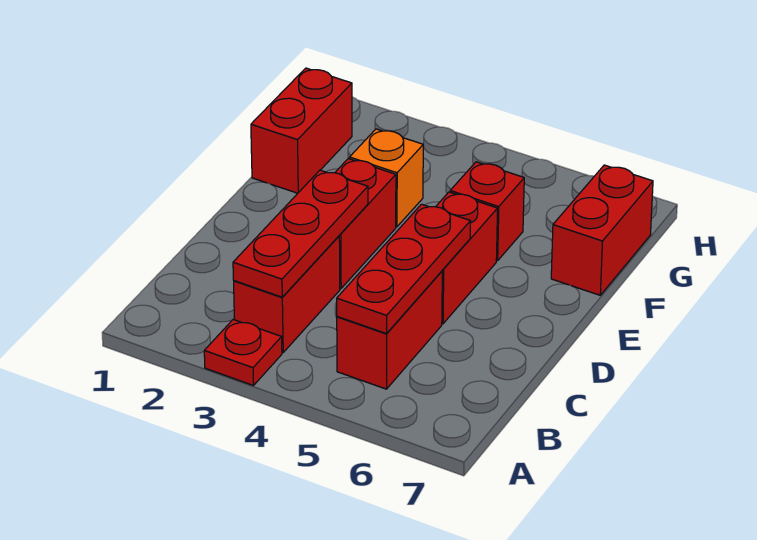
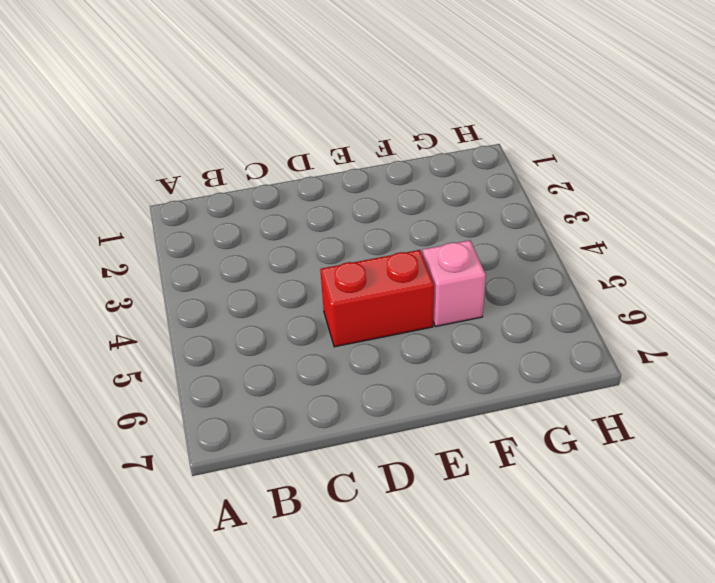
pink brick F5 level 1 -> red brick F5 level 1
none -> red plate A3 level 1
none -> red brick B3:C3 level 1

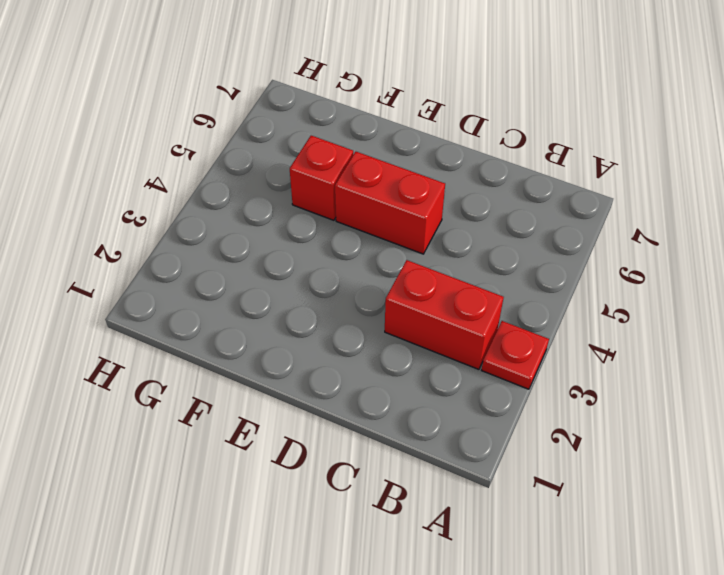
none -> red brick B5:C5 level 1
none -> red brick D3:E3 level 1

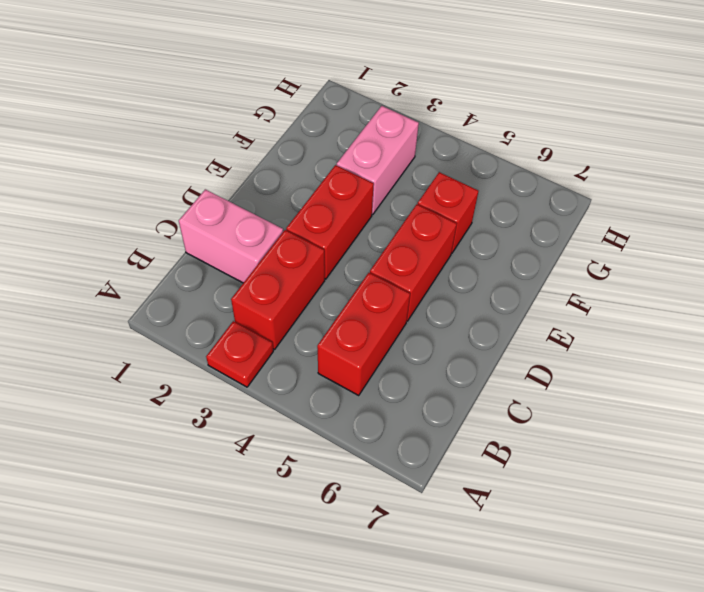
pink brick C1:C2 level 1 -> none
pink brick F3:G3 level 1 -> orange brick F3 level 1
none -> red brick F1:G1 level 1
none -> red brick F7:G7 level 1

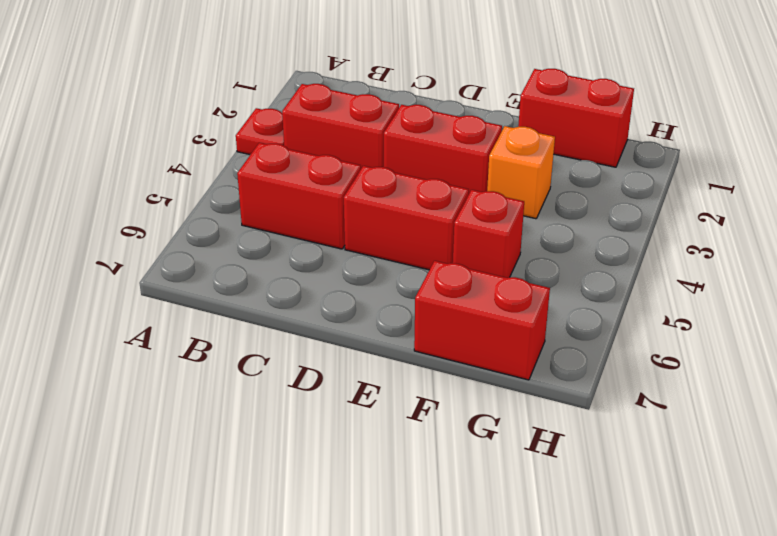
none -> red plate B3:D3 level 2
none -> red plate B5:D5 level 2

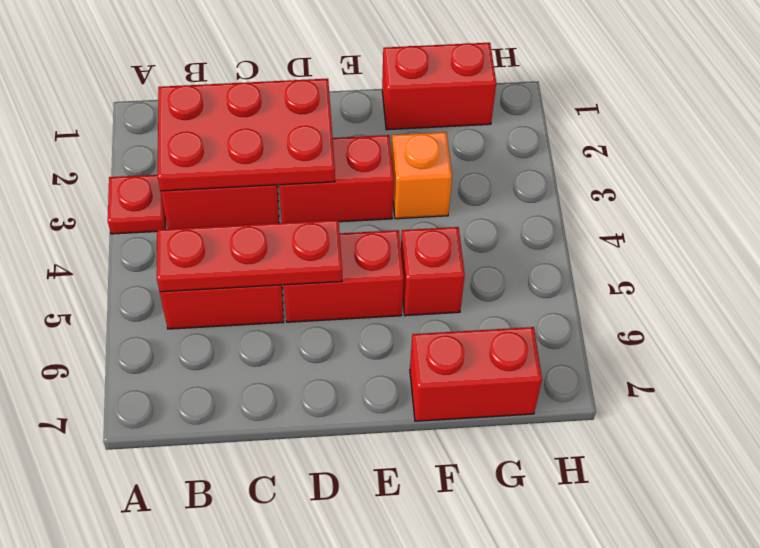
red plate B2:D3 level 2 -> red plate B3:D3 level 2

